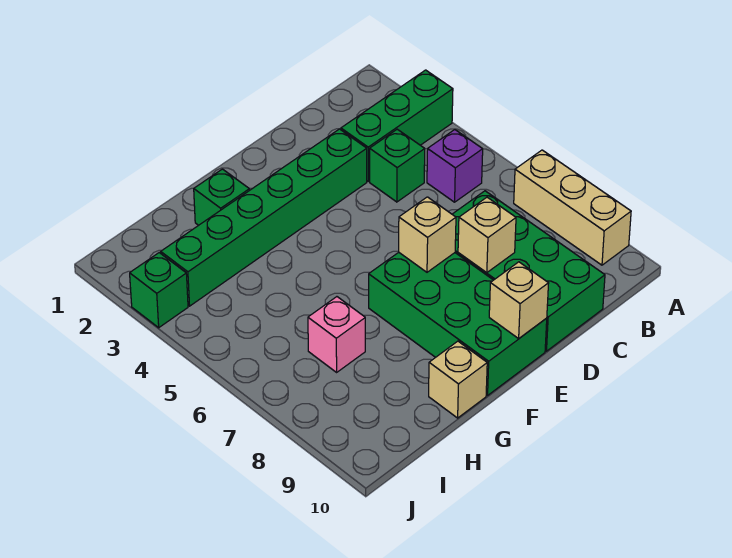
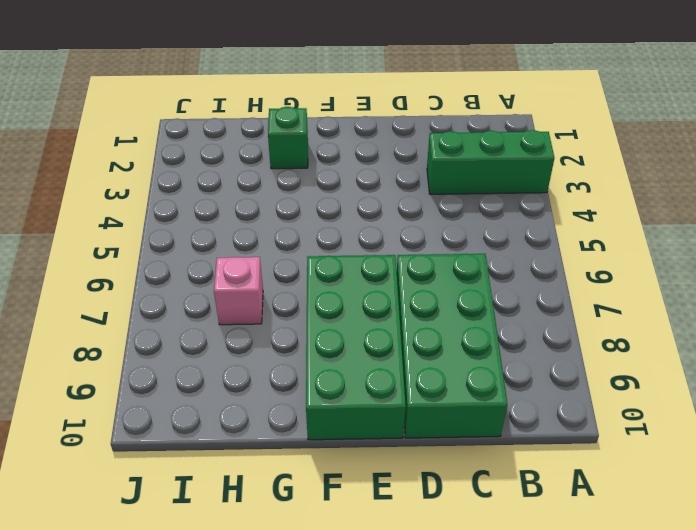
none -> tan brick A7:A9 level 1
none -> purple brick B5 level 1
none -> green brick C4 level 1

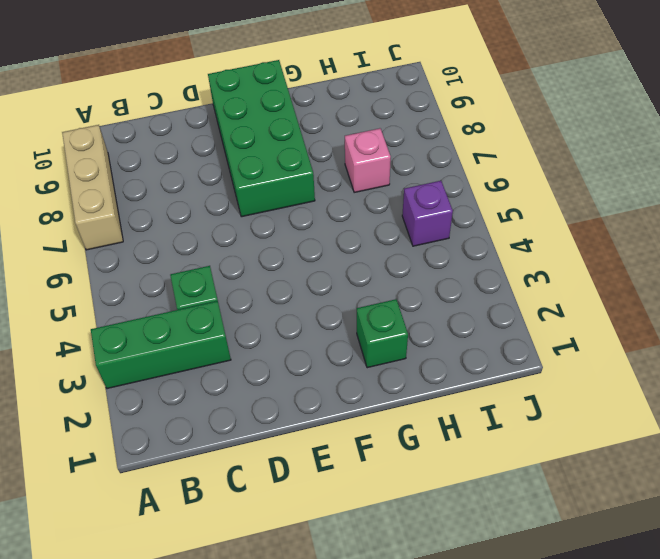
purple brick I5 level 1 -> purple brick B5 level 1
none -> green brick C7:D10 level 1
none -> green brick D3:I3 level 1
none -> tan brick G10 level 1

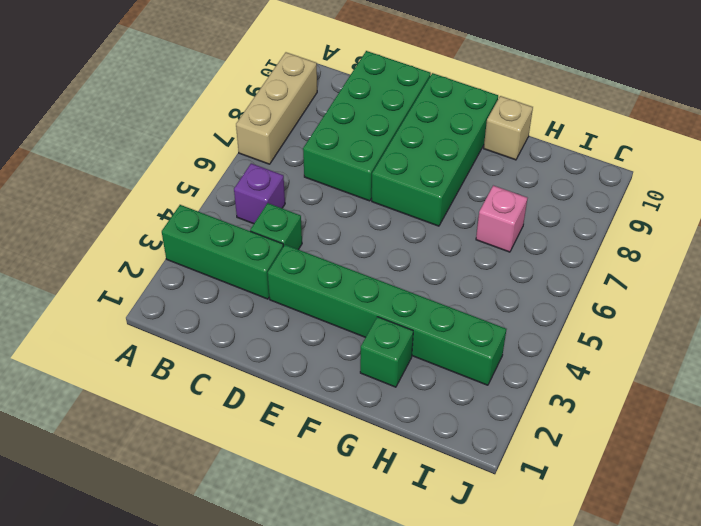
none -> green brick J3 level 1
none -> tan brick D8 level 2
none -> tan brick E7 level 2

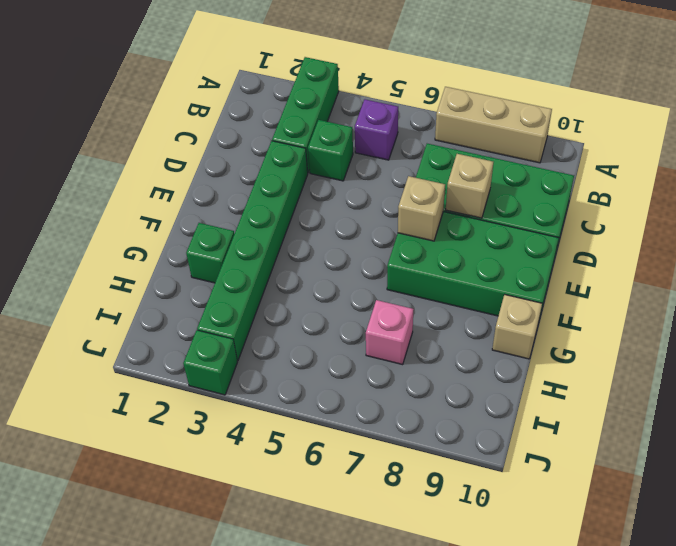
none -> tan brick E10 level 2

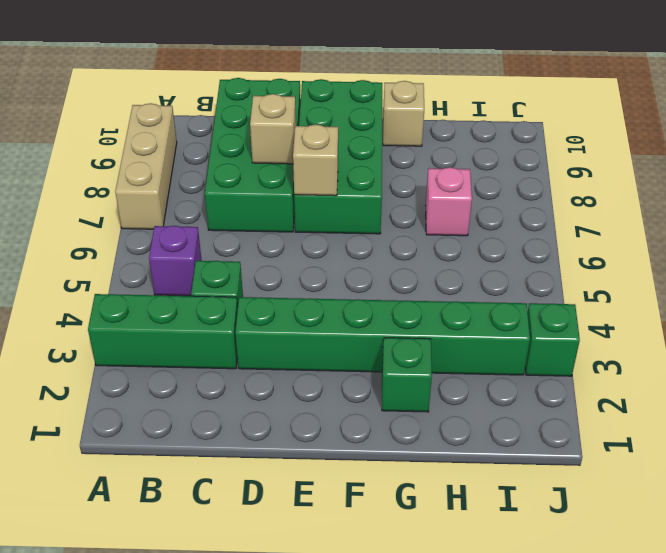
none -> tan brick E10 level 2

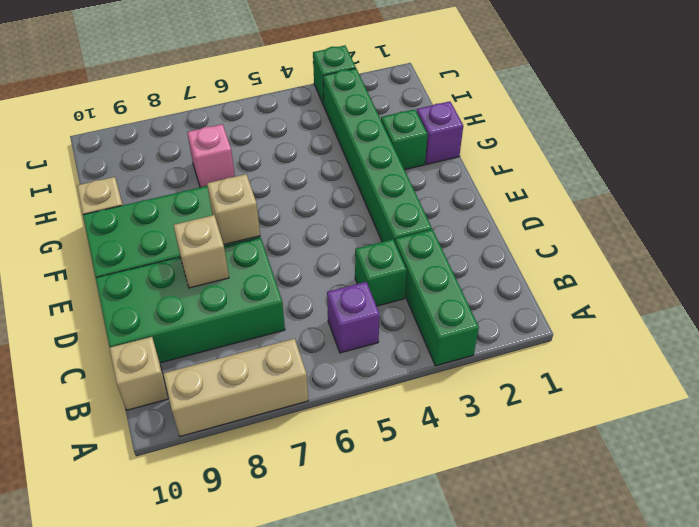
tan brick B10 level 1 -> tan brick E10 level 2
purple brick G1 level 1 -> none

